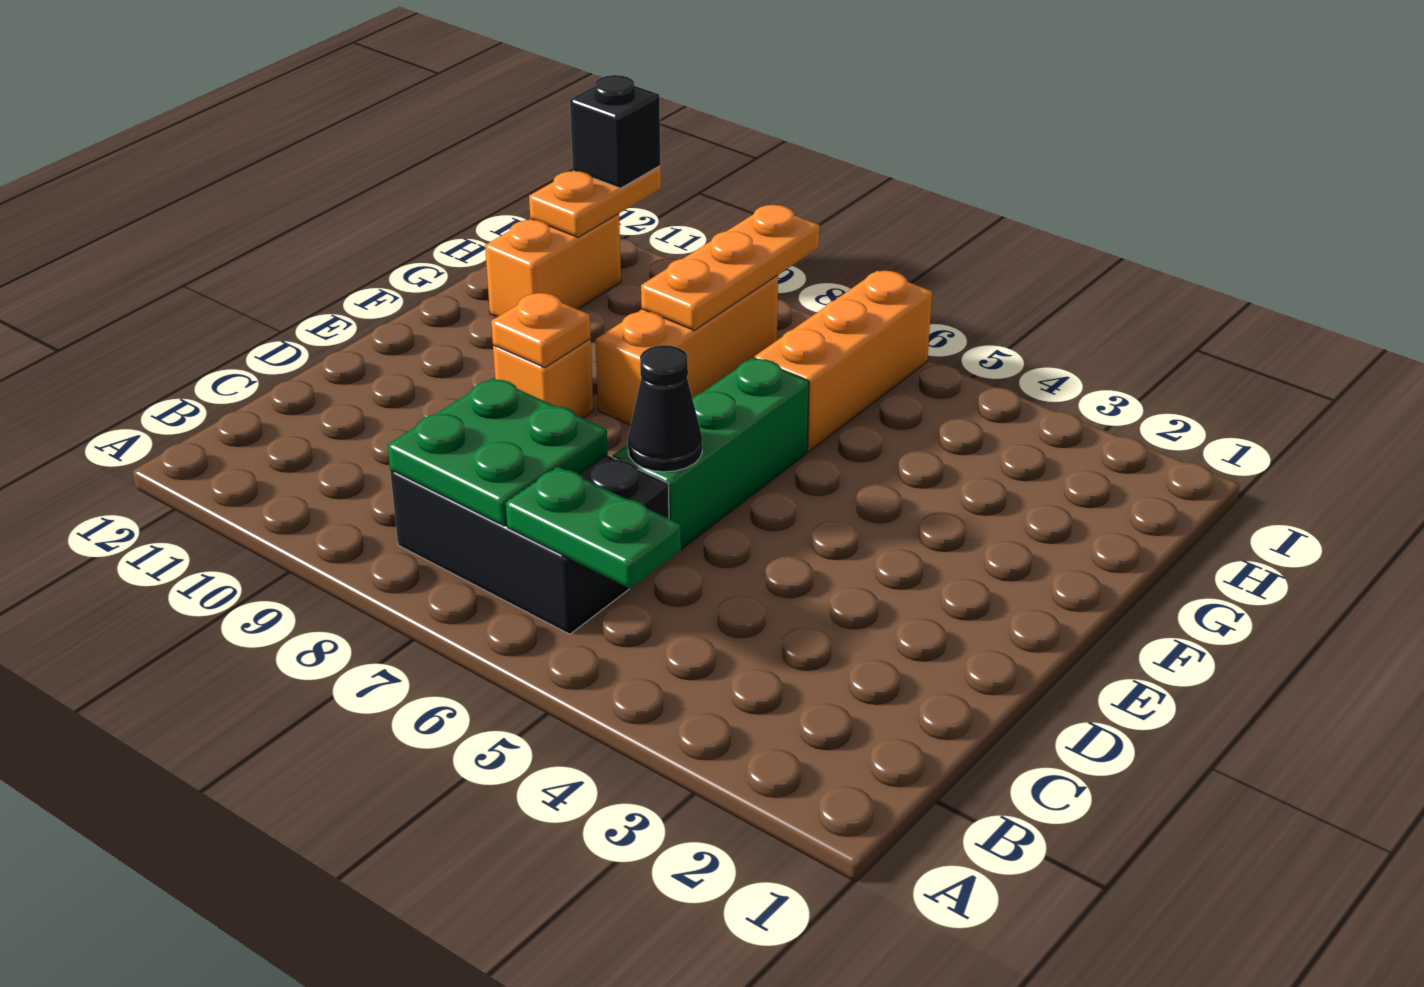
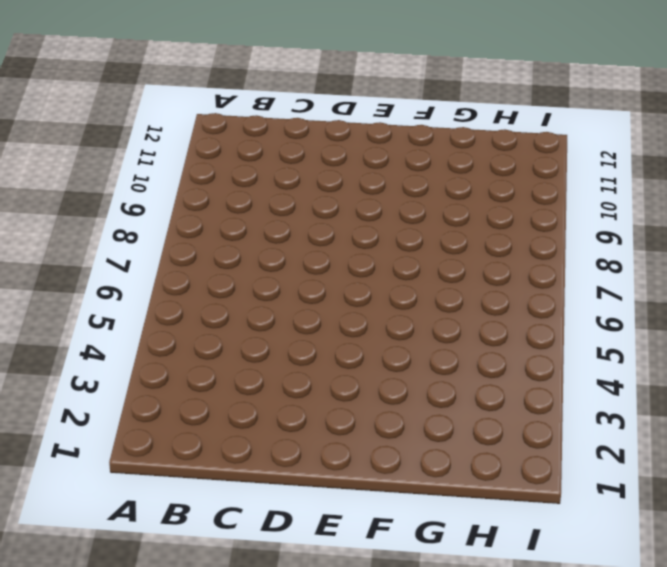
none -> black brick B6:C8 level 1
none -> green brick D6:F6 level 1
none -> orange brick E9 level 1

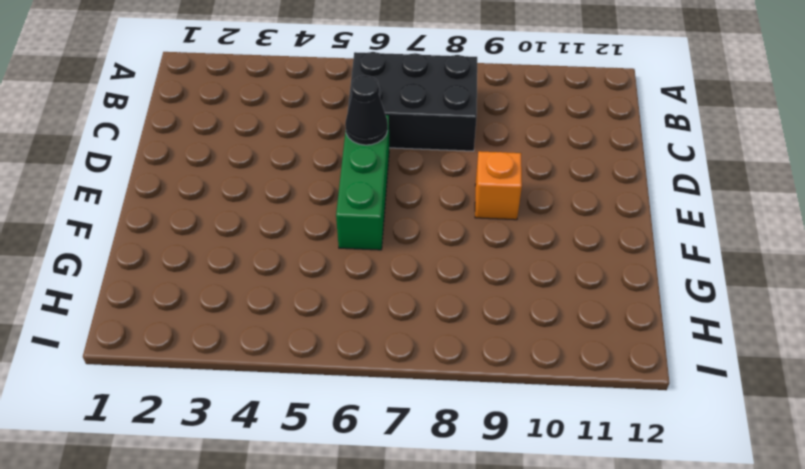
none -> orange brick F8:H8 level 1
none -> orange brick G6:I6 level 1
none -> orange brick G11:H11 level 1

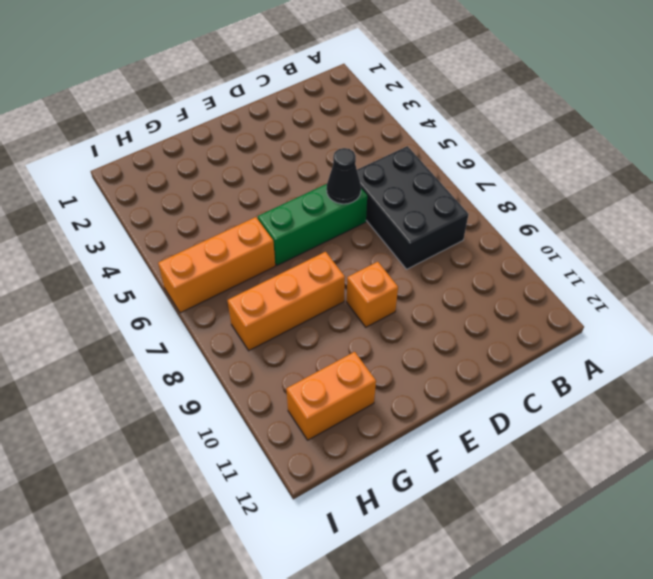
none -> green plate B5:B6 level 2
none -> green plate B7:C8 level 2
none -> orange plate E9 level 2

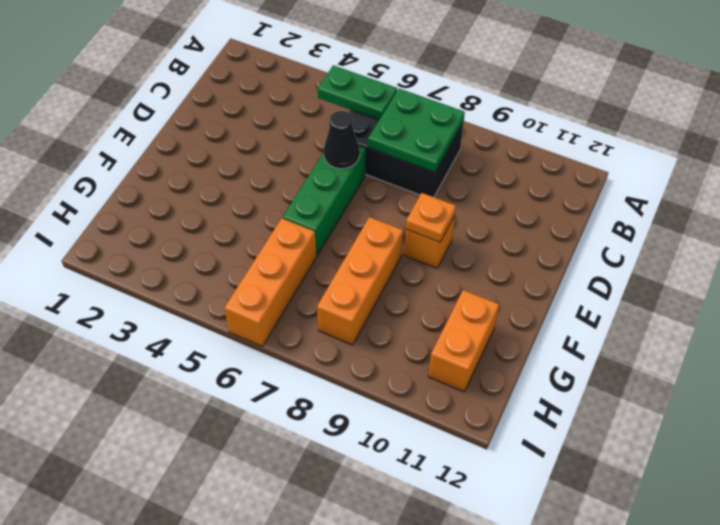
none -> orange plate G8:I8 level 2
none -> orange plate H11:I11 level 2
none -> black brick I11 level 3

